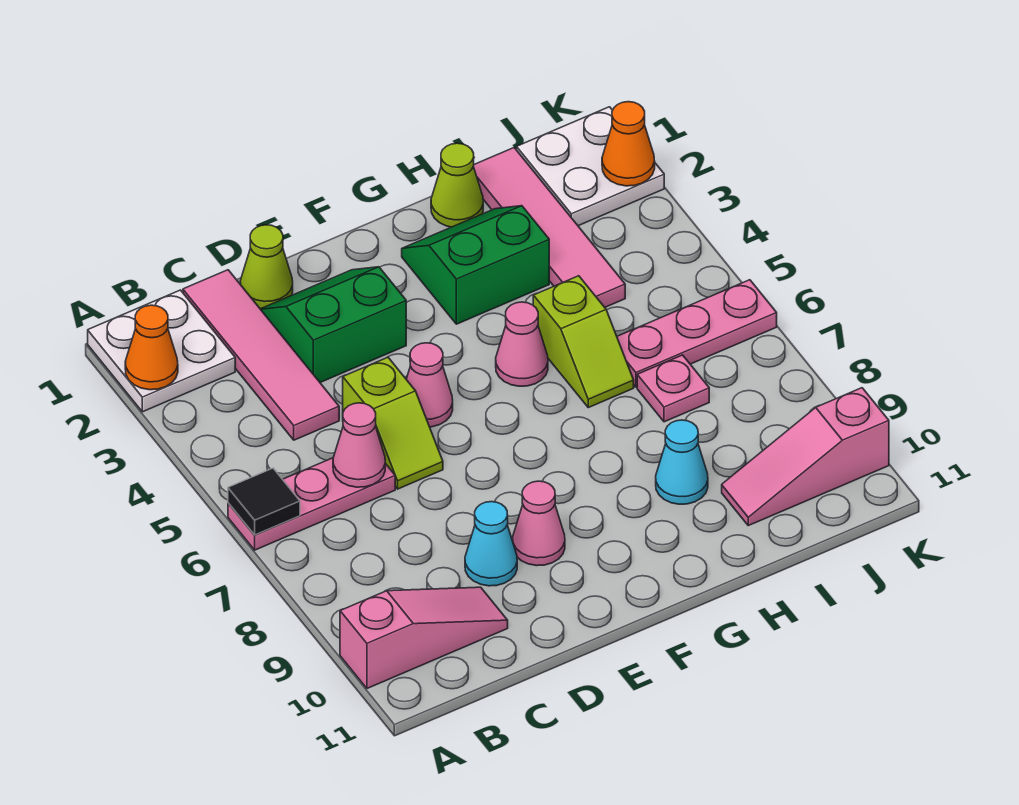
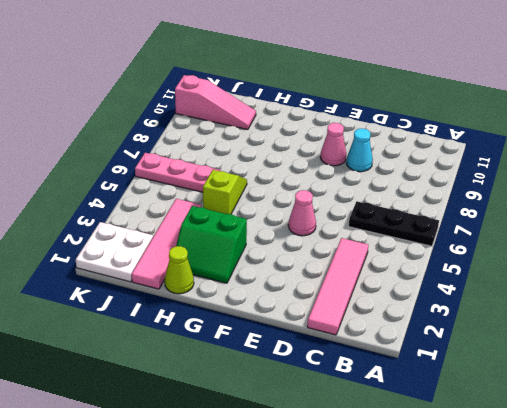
black plate A6:C6 level 1 -> pink plate A6:C6 level 1
none -> white plate A1:B2 level 1
none -> pink slope A10:C10 level 1 top A
none -> lime cone D1 level 1

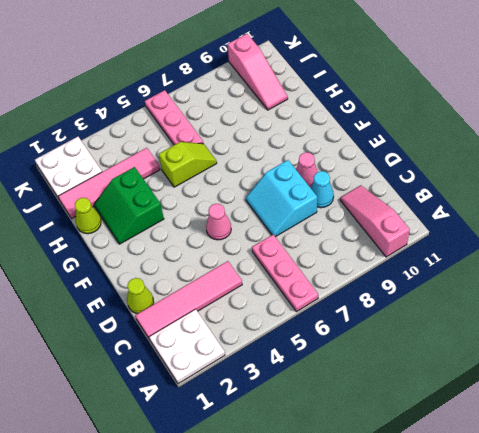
cyan slope D7:E8 level 1 top 8 -> none
none -> green slope D2:E3 level 1 top 3
none -> lime slope D5:D6 level 1 top 5
none -> pink cone G5 level 1

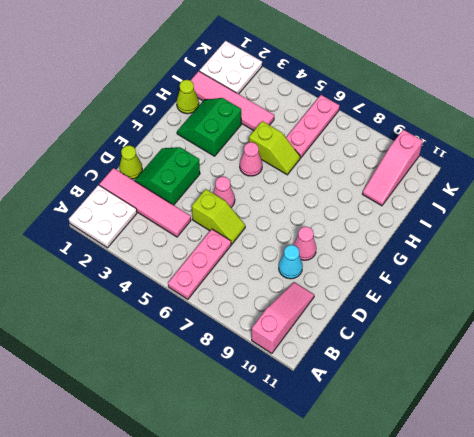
none -> cyan cone H9 level 1
none -> pink plate I7 level 1
none -> orange cone A2 level 2

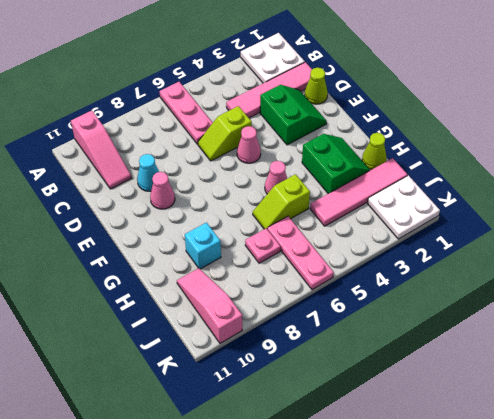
cyan brick H9 level 1 -> cyan cone H9 level 1
none -> orange cone A2 level 2
none -> black tile A6 level 2
none -> pink cone C6 level 2

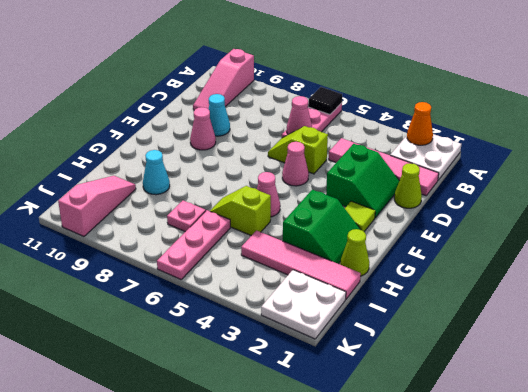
lime tile F2 level 1 -> none
none -> orange cone K2 level 2

